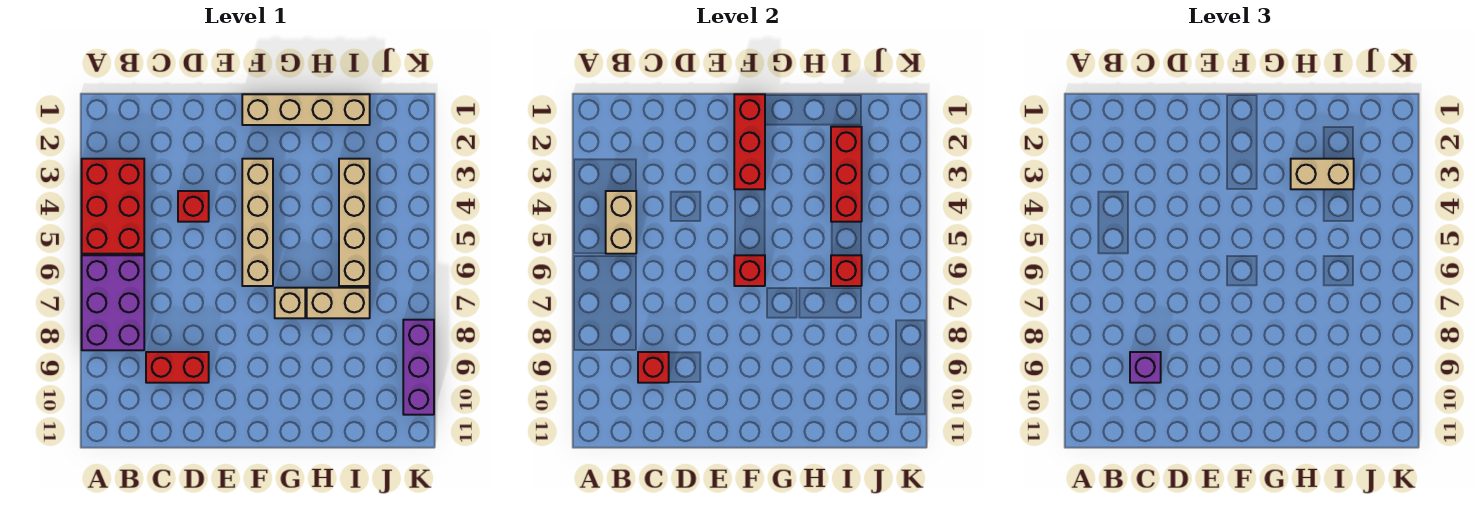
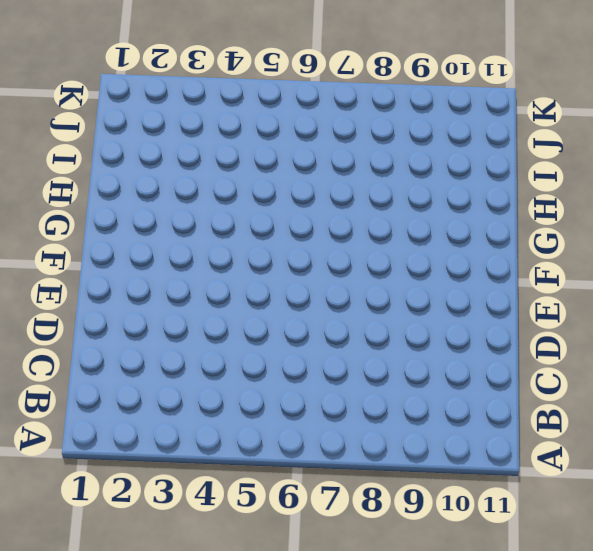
none -> red brick A3:B5 level 1
none -> purple brick A6:B8 level 1
none -> red brick C9:D9 level 1

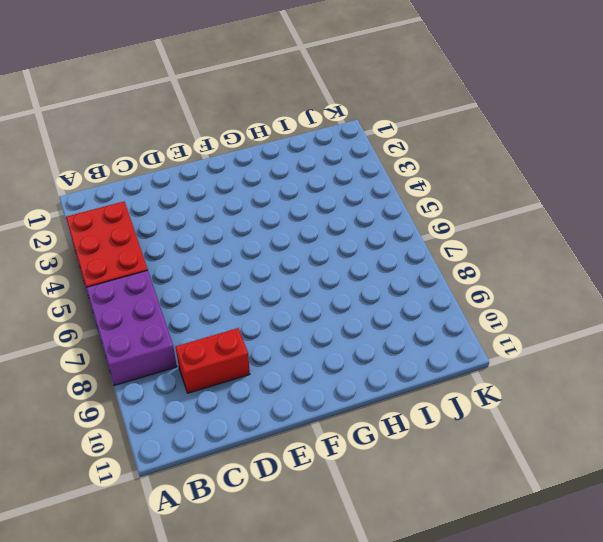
none -> red brick D4 level 1
none -> tan brick F1:I1 level 1
none -> tan brick F3:F6 level 1

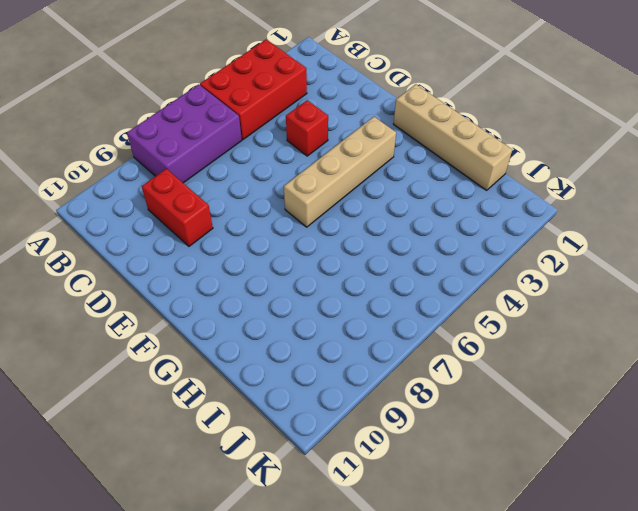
none -> tan brick G7 level 1
none -> tan brick H7:I7 level 1
none -> tan brick I3:I6 level 1

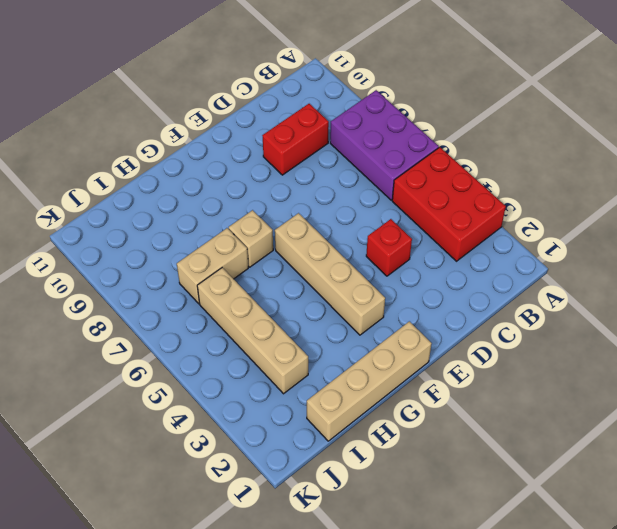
none -> purple brick K8:K10 level 1
none -> tan brick B4:B5 level 2
none -> red brick C9 level 2

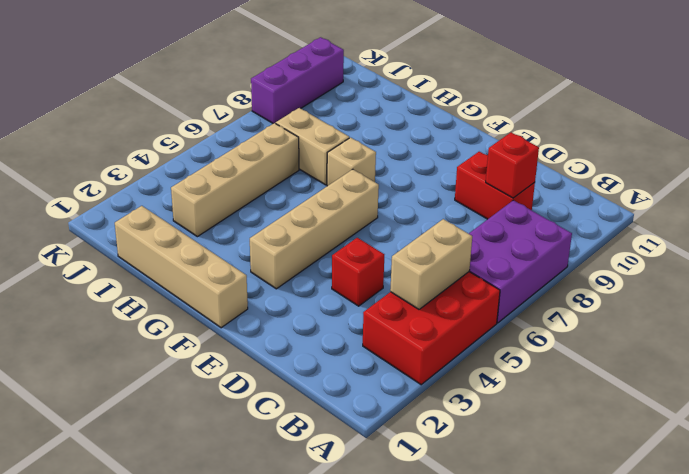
none -> red brick F1:F3 level 2
none -> red brick F6 level 2
none -> red brick I2:I4 level 2

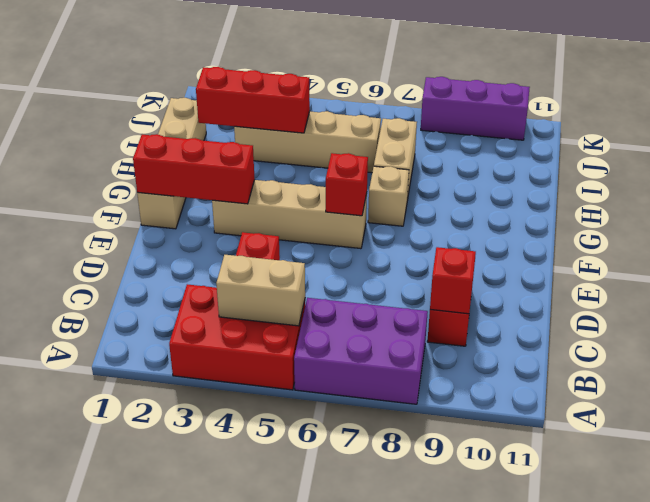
none -> red brick I6 level 2
none -> purple brick C9 level 3
none -> tan brick H3:I3 level 3

